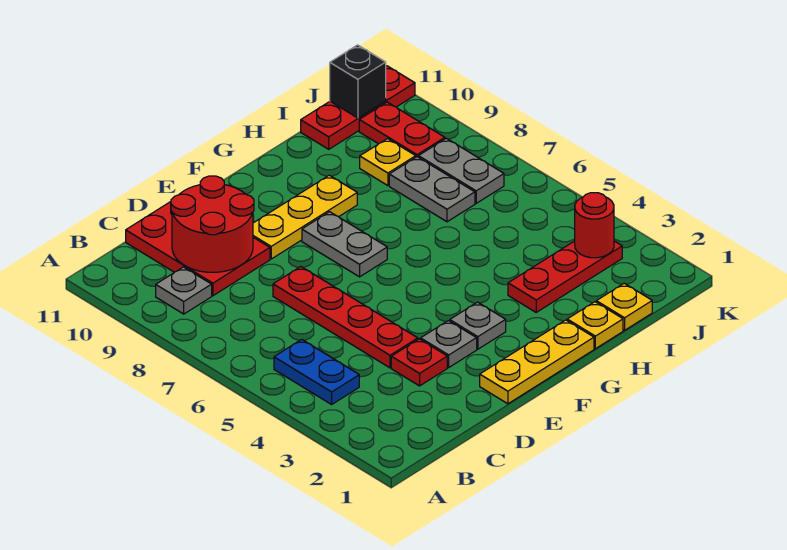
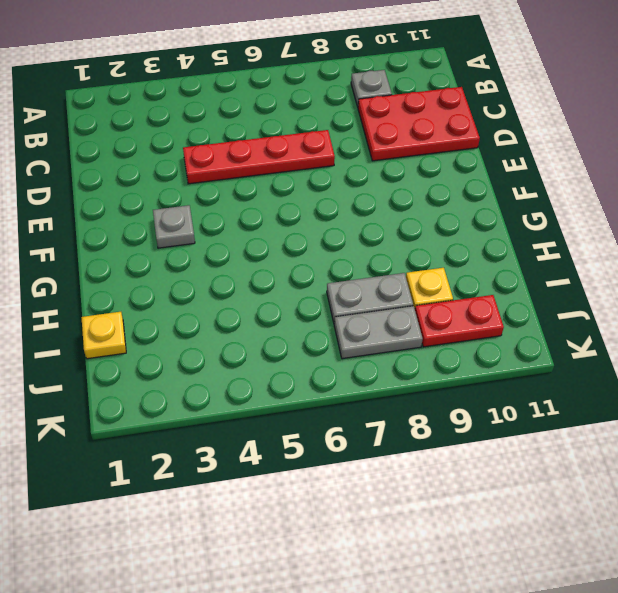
none -> blue plate B4:B5 level 1
none -> red plate D3 level 1
none -> yellow plate E1:G1 level 1

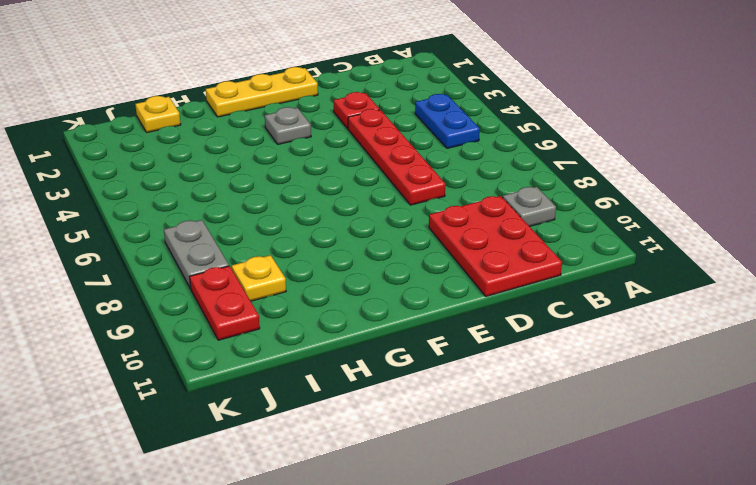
none -> grey plate E3 level 1
none -> yellow plate E9:G9 level 1
none -> grey plate F7:F8 level 1

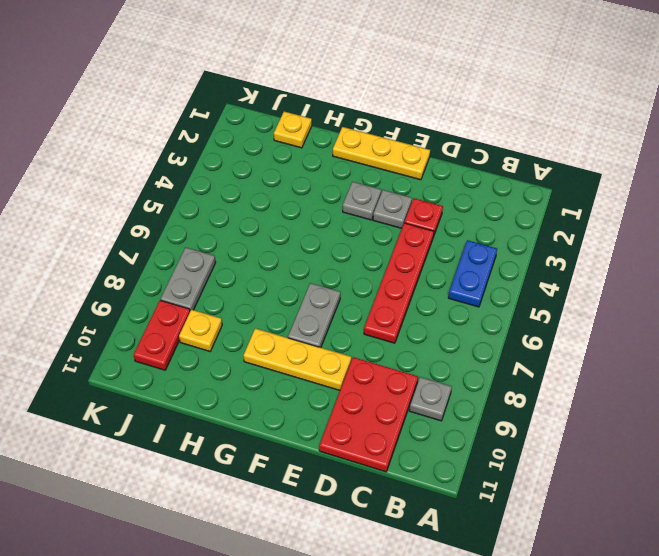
none -> yellow plate H1 level 1
none -> red plate H3:J3 level 1
none -> grey plate I7:I8 level 1

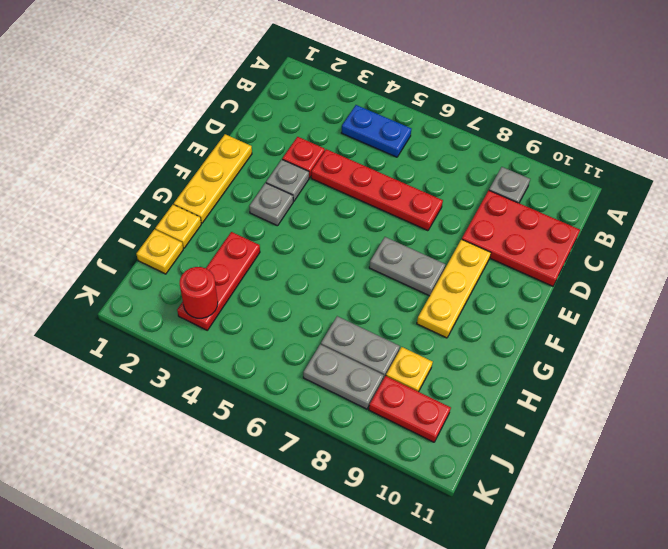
none -> red plate I11:K11 level 1
none -> red round brick C9:D10 level 2
none -> black brick J11 level 2

